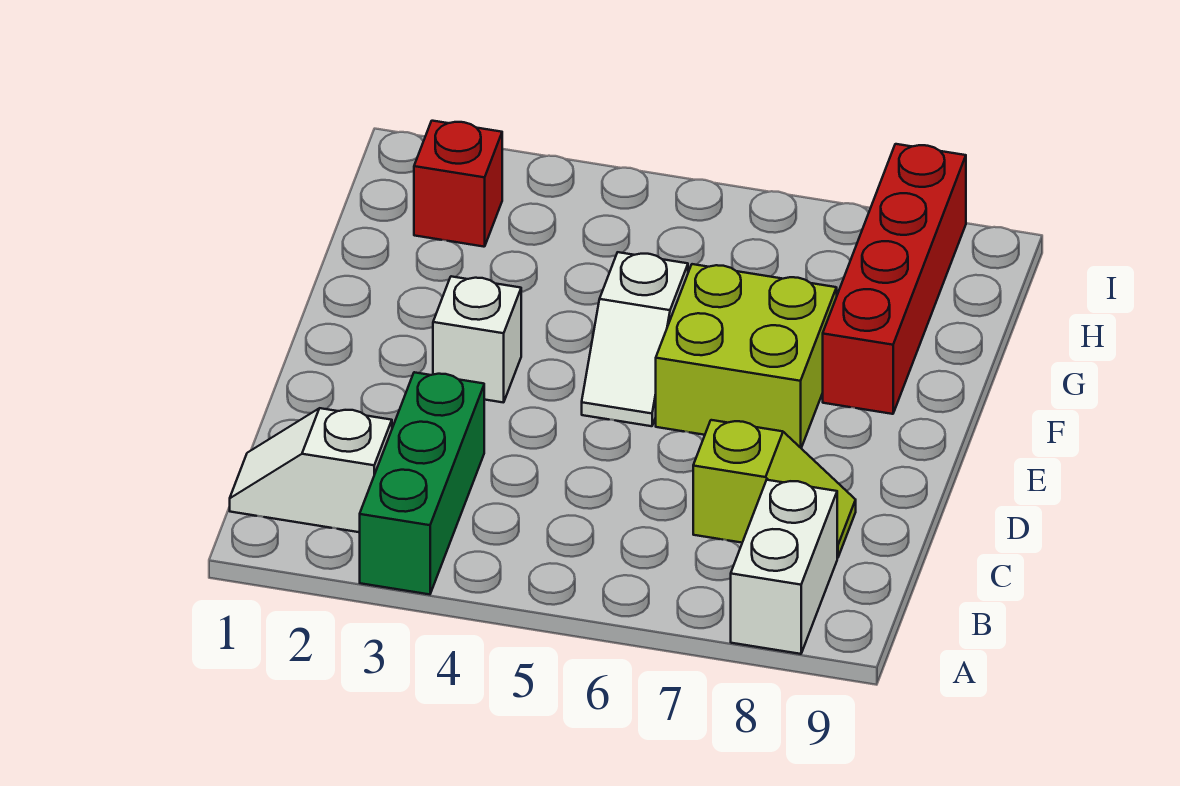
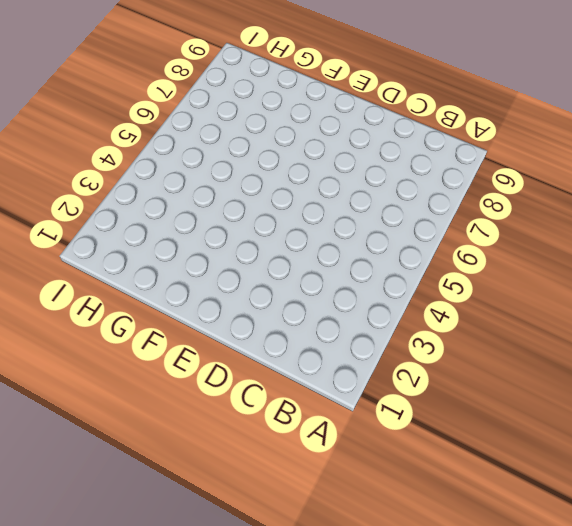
none -> green brick A3:C3 level 1
none -> white brick A8:B8 level 1

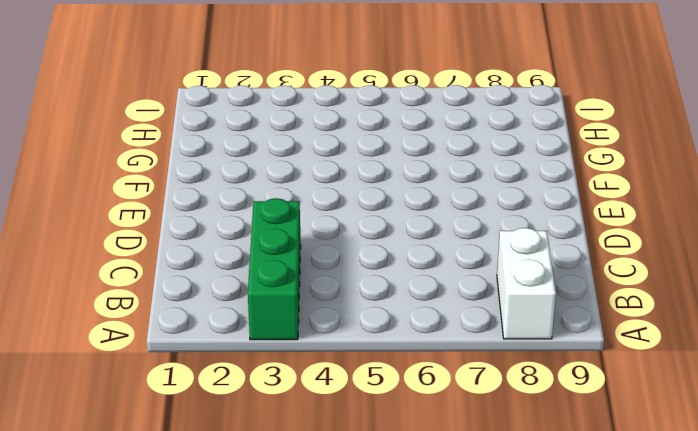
none -> white slope B1:B2 level 1 top 2
none -> lime slope C7:C8 level 1 top 7

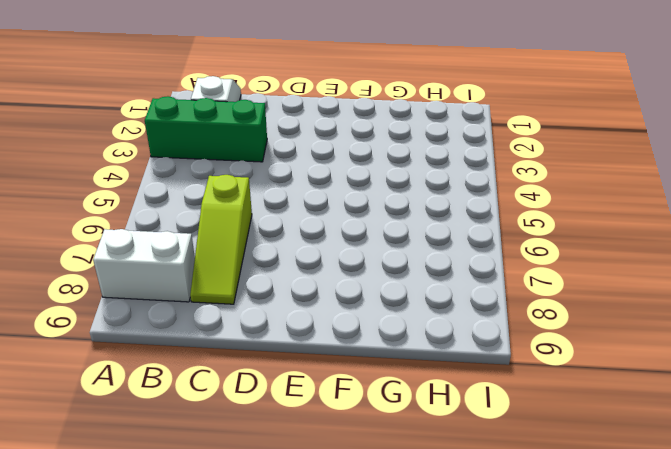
lime slope C6:C8 level 1 top 6 -> lime slope C7:C8 level 1 top 7
none -> white brick E3 level 1
none -> white slope E5:F5 level 1 top F

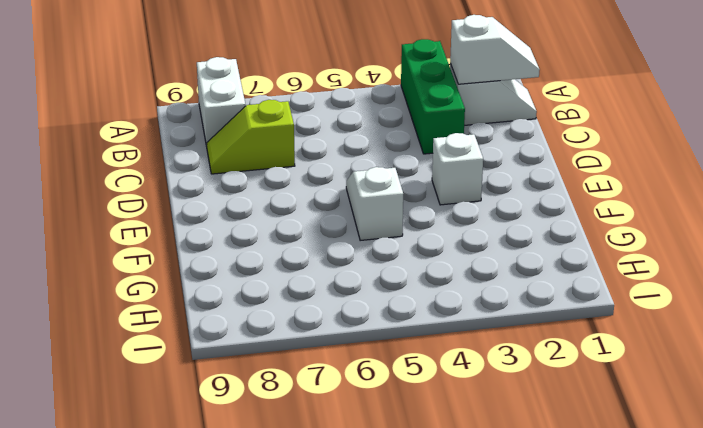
white slope B1:B2 level 2 top 2 -> none
none -> lime brick E6:F7 level 1
none -> red brick F8:I8 level 1

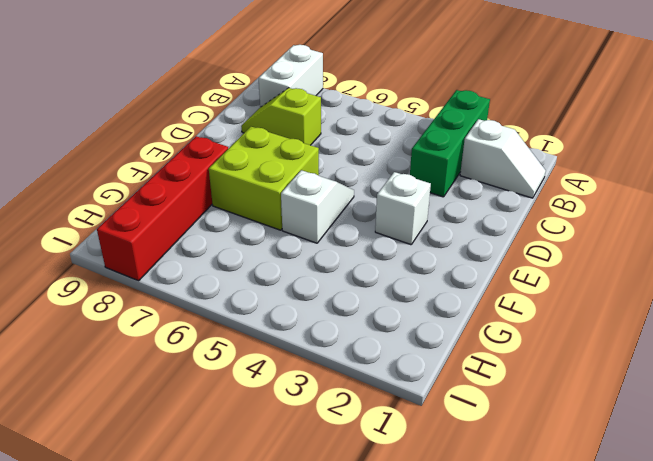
none -> red brick H2 level 1

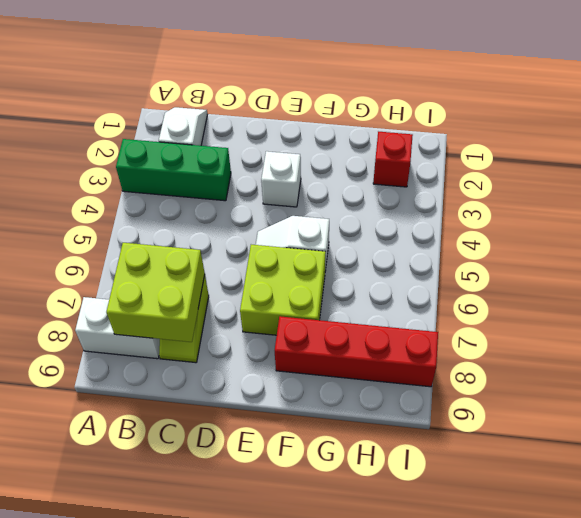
lime brick B7:C8 level 2 -> none

